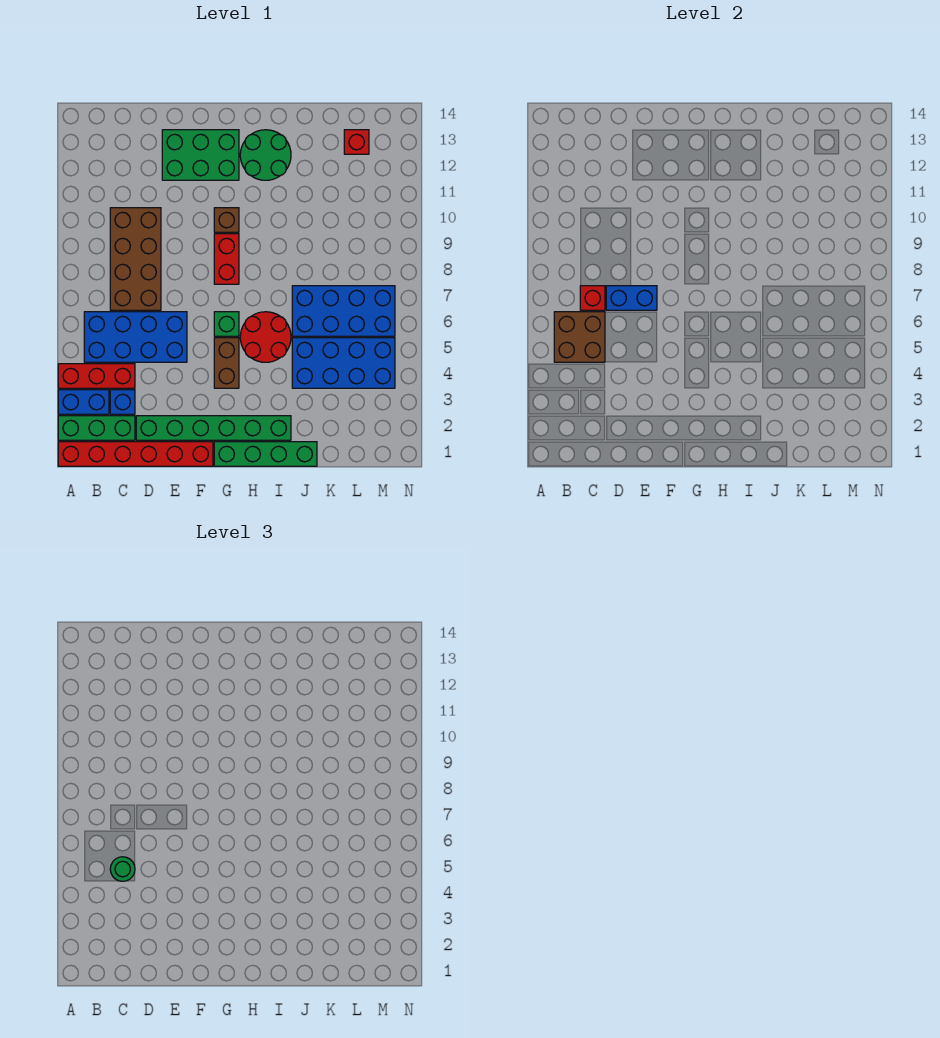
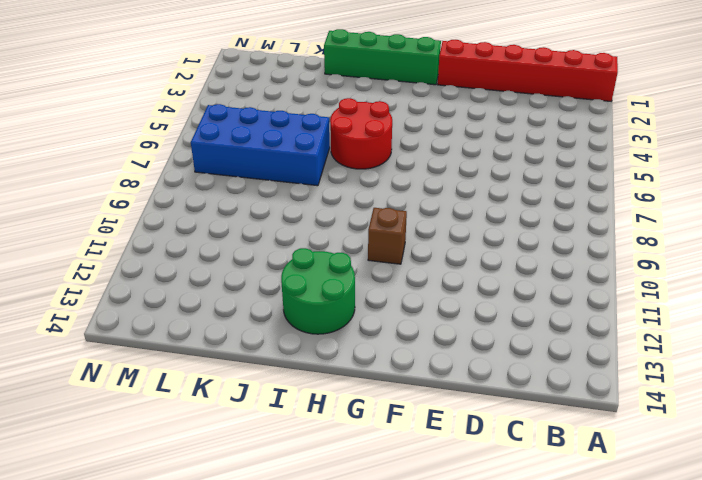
none -> green brick A2:C2 level 1
none -> blue brick A3:B3 level 1
none -> red brick A4:C4 level 1

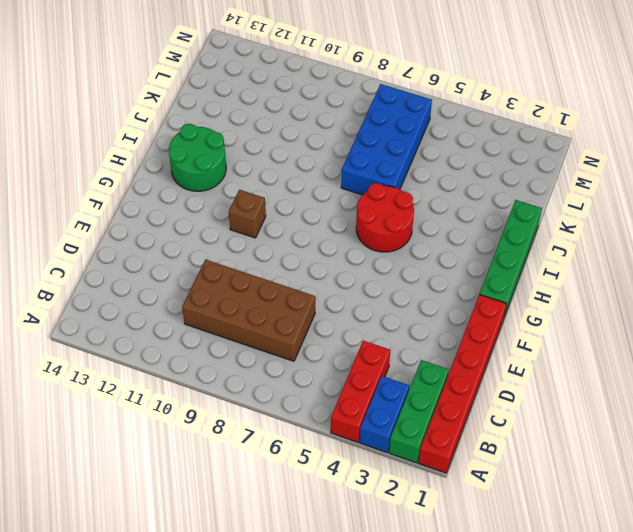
none -> blue brick B5:E6 level 1
none -> blue brick C3 level 1
none -> green brick D2:I2 level 1

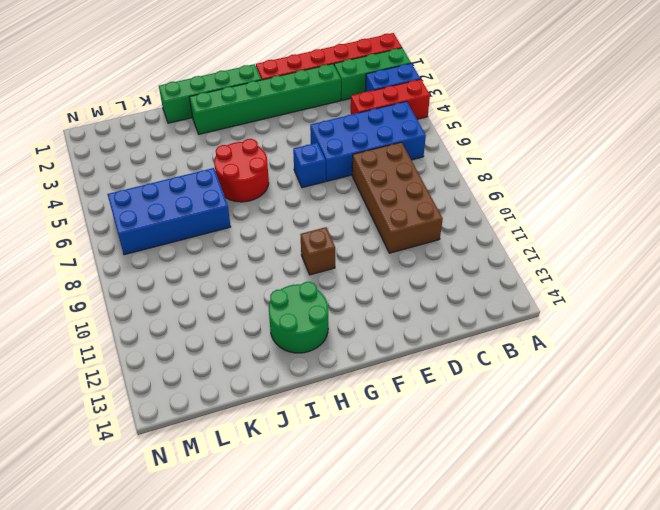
blue brick F6 level 1 -> blue brick C3 level 1
none -> green brick E12:G13 level 1
none -> brown brick G4:G5 level 1
none -> green brick G6 level 1

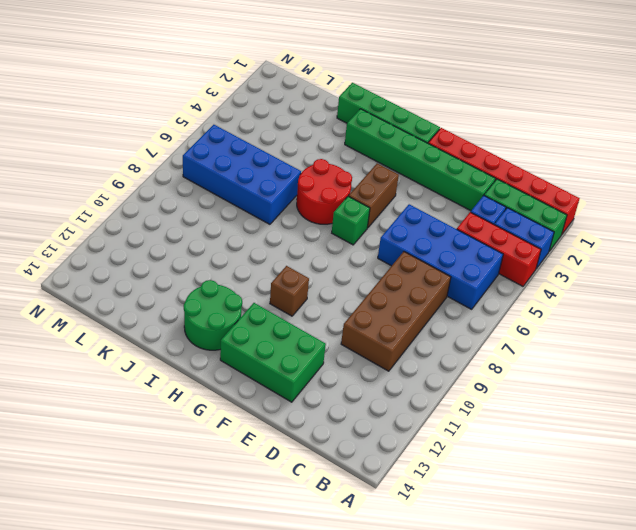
none -> red brick G8:G9 level 1
none -> blue brick J4:M5 level 1
none -> red brick L13 level 1

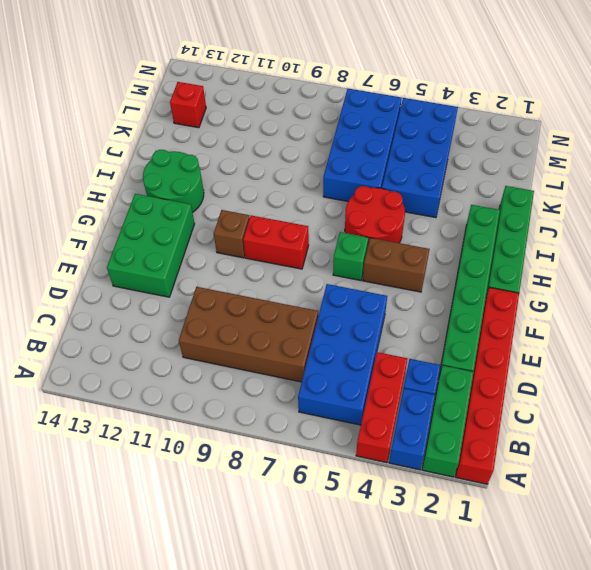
none -> brown brick B5:C6 level 2
none -> red brick C7 level 2
none -> blue brick D7:E7 level 2

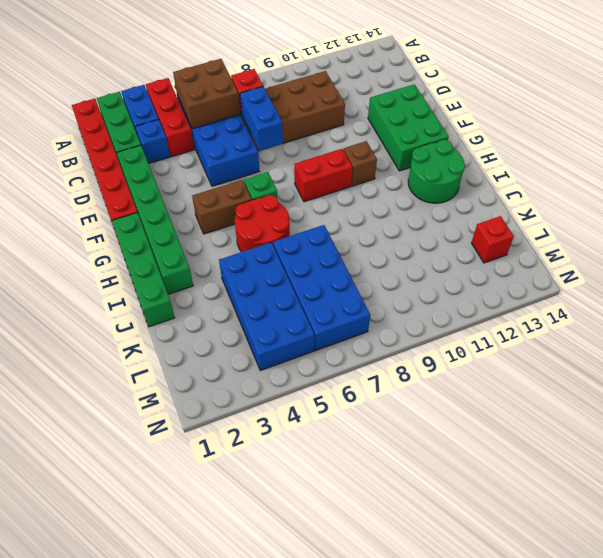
none -> green round brick C5 level 3

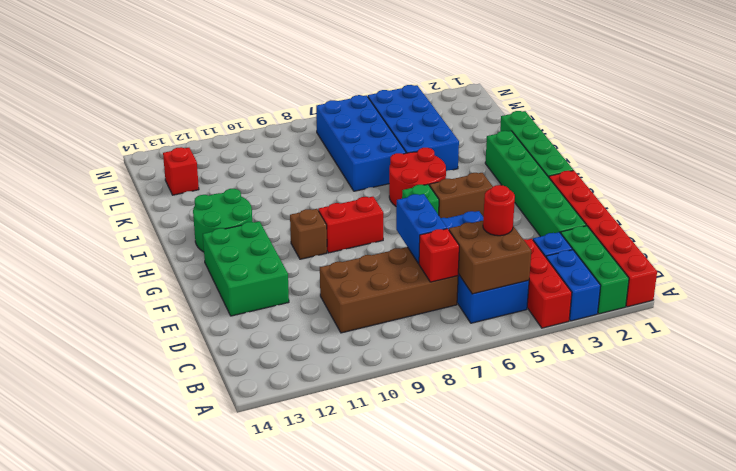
red round brick C5 level 3 -> green round brick C5 level 3

